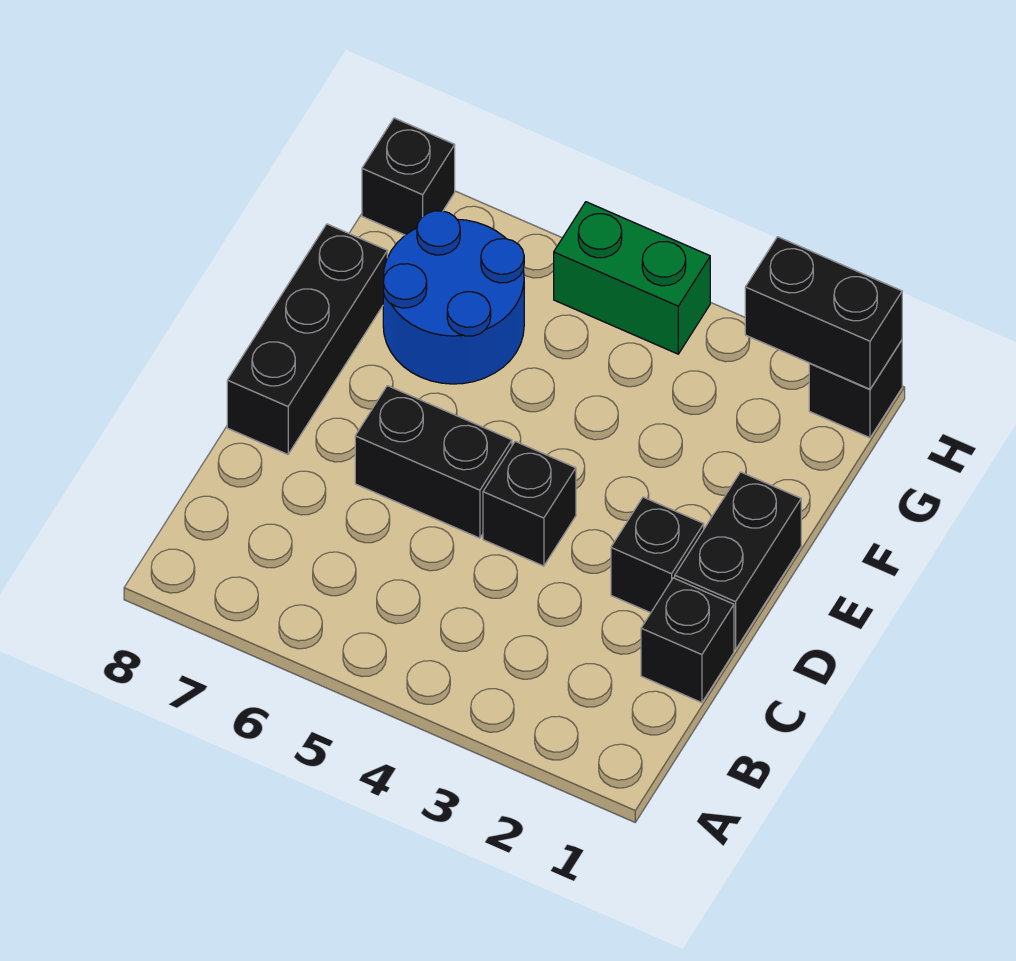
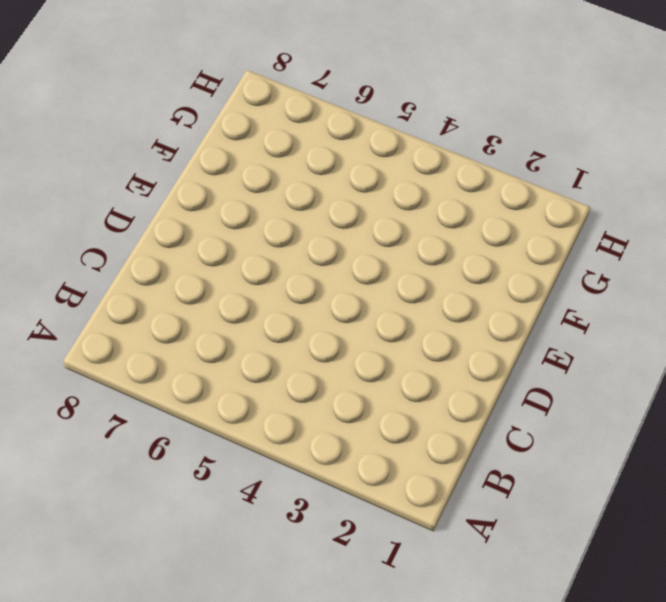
none -> black brick C1 level 1
none -> black brick D1:E1 level 1

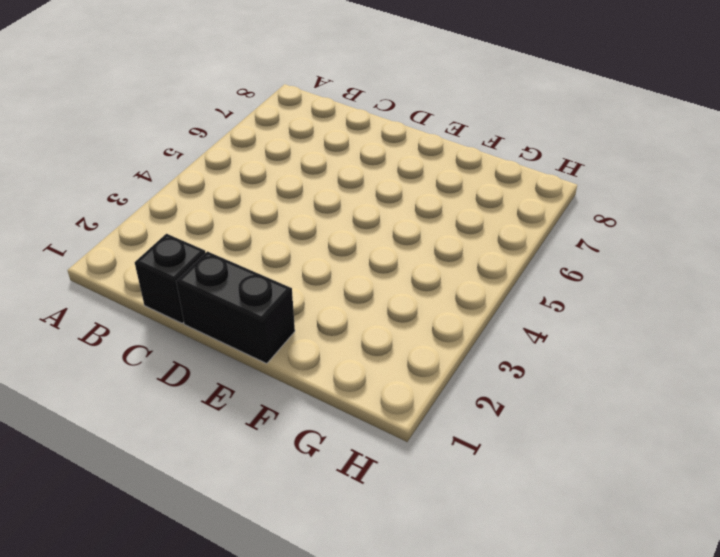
none -> black brick D2 level 1
none -> black brick D4 level 1

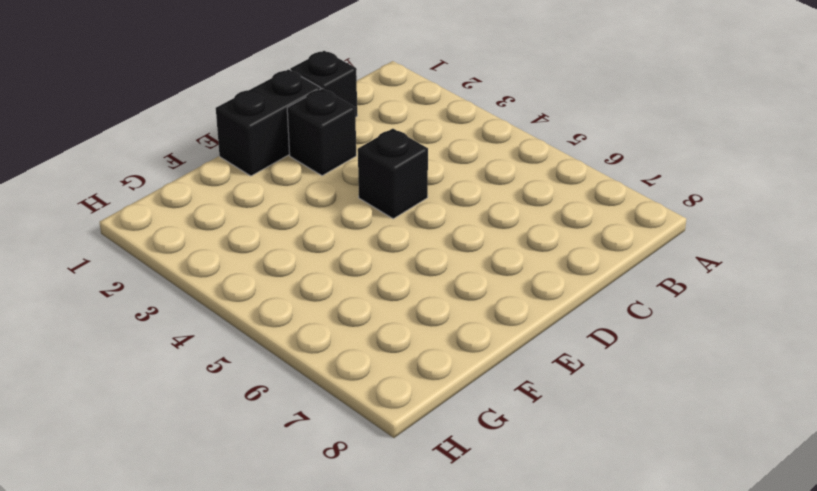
none -> black brick D5:D6 level 1
none -> black brick D8:F8 level 1

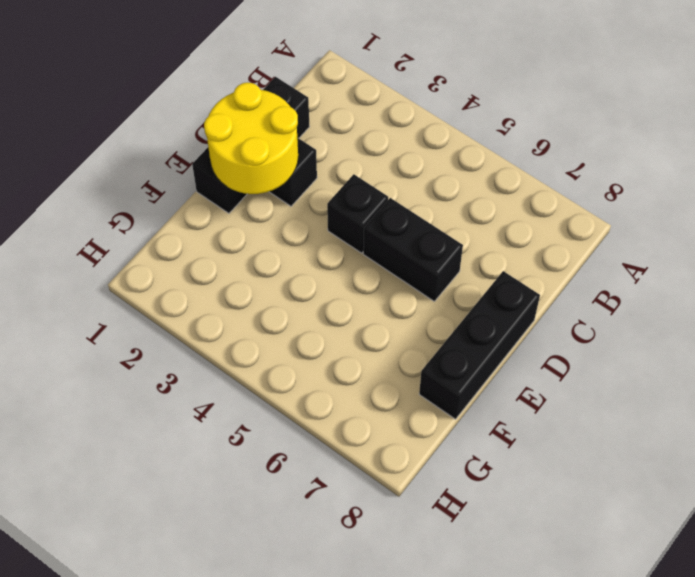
yellow round brick D1:E2 level 2 -> none
none -> blue round brick F6:G7 level 1
none -> black brick H1 level 1

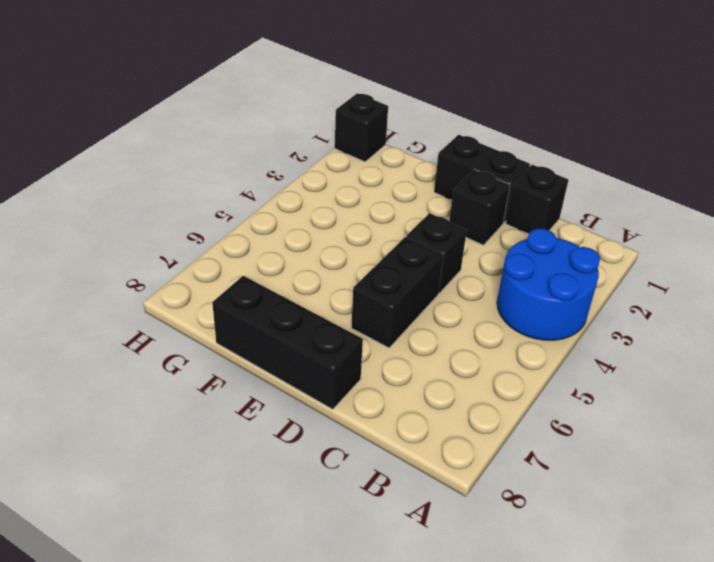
blue round brick A3:B4 level 1 -> blue round brick F6:G7 level 1
none -> green brick H4:H5 level 1
none -> black brick H8 level 1

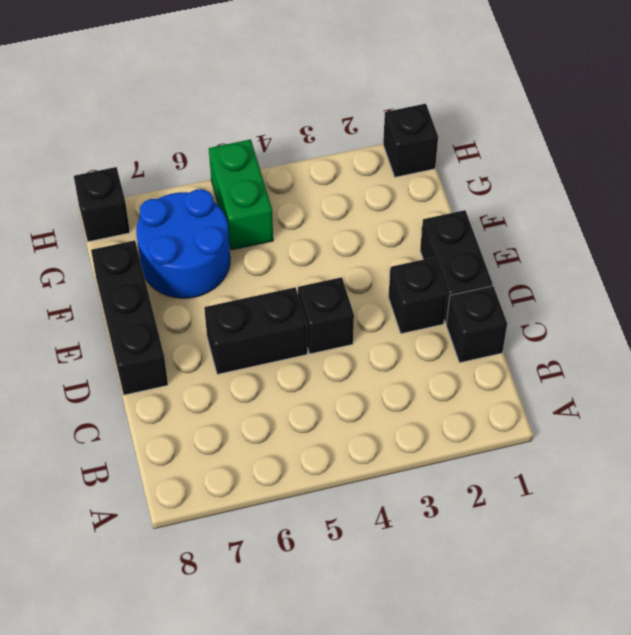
green brick G5:H5 level 1 -> green brick H4:H5 level 1
none -> black brick H1:H2 level 2

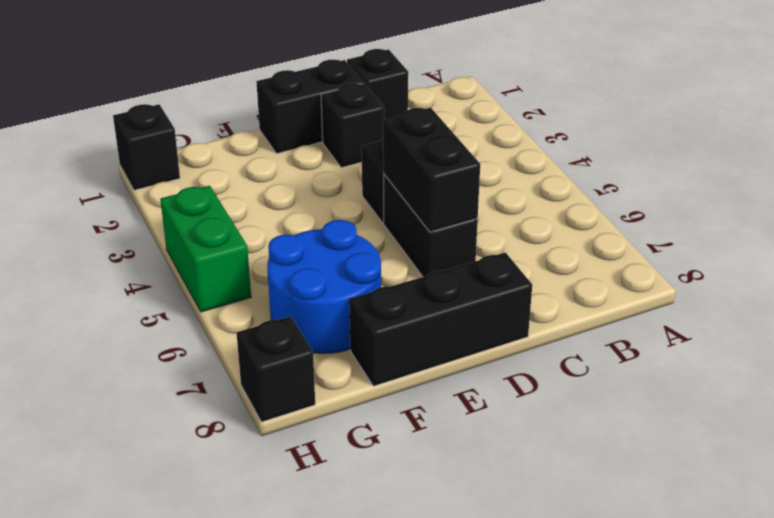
black brick D5:D6 level 2 -> black brick H1:H2 level 2

